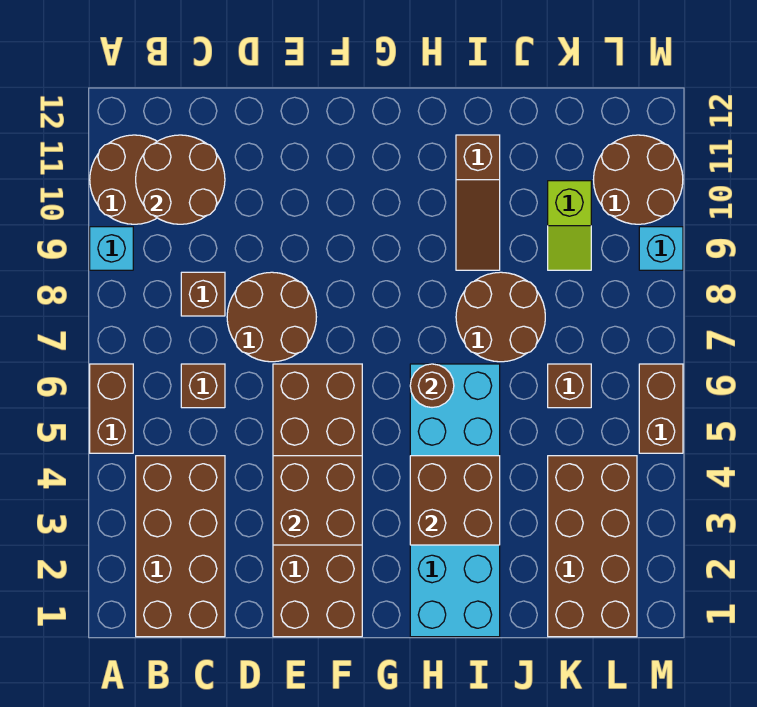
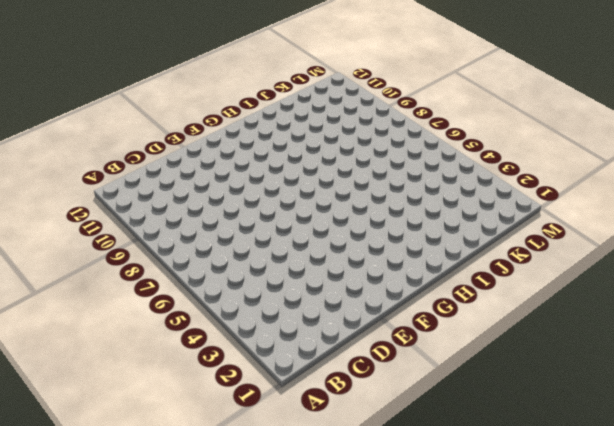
none -> brown brick A5:A6 level 1
none -> cyan brick A9 level 1
none -> brown round brick A10:B11 level 1

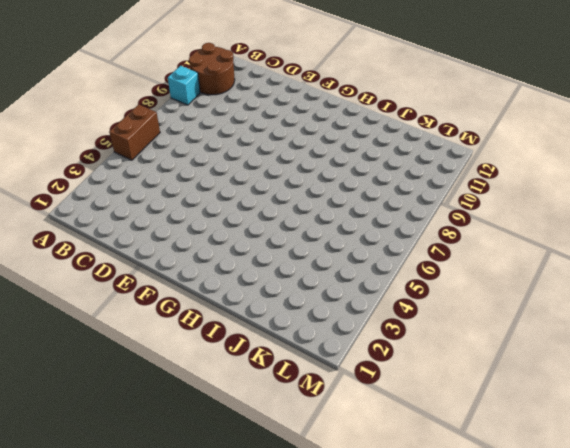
none -> brown brick B1:C4 level 1
none -> brown brick C6 level 1
none -> brown brick C8 level 1

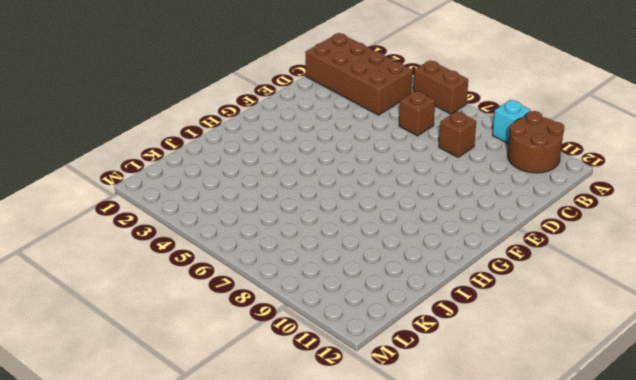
none -> brown round brick D7:E8 level 1
none -> brown brick E1:F6 level 1
none -> cyan brick H1:I6 level 1

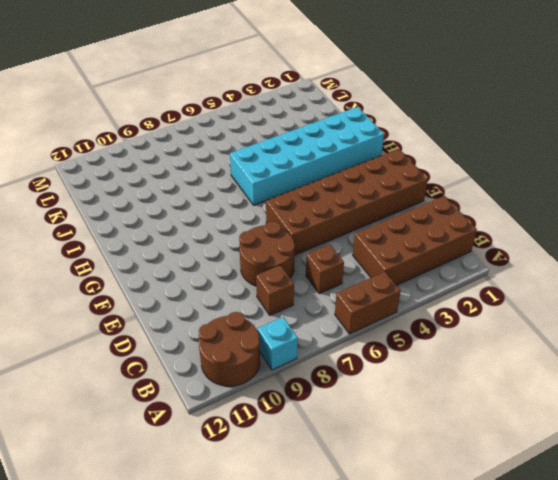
none -> brown round brick I7:J8 level 1
none -> brown slope I9:I11 level 1 top 11
none -> brown brick K1:L4 level 1

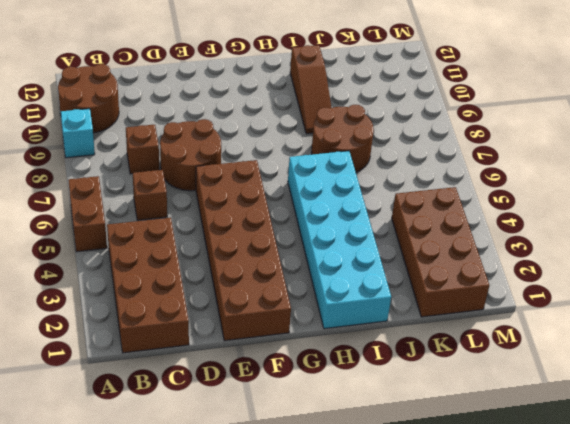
none -> brown brick K6 level 1
none -> lime slope K9:K10 level 1 top 10
none -> brown round brick L10:M11 level 1

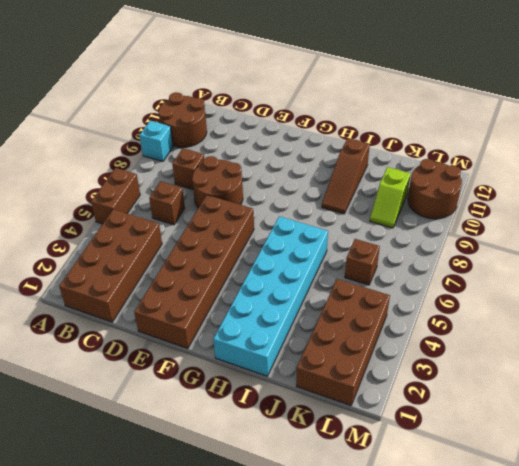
none -> brown round brick I7:J8 level 1
none -> brown brick M5:M6 level 1
none -> cyan brick M9 level 1

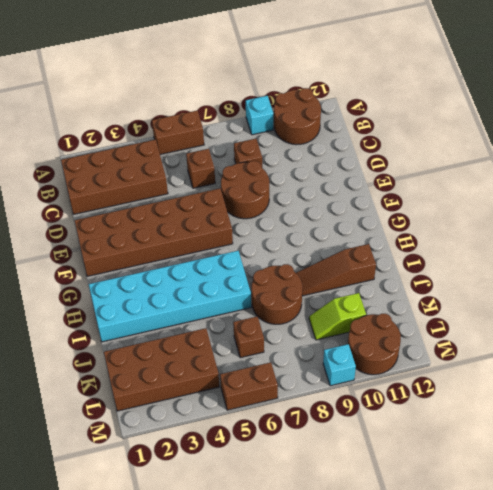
none -> brown round brick B10:C11 level 2
none -> brown brick E3:F4 level 2
none -> brown brick H3:I4 level 2

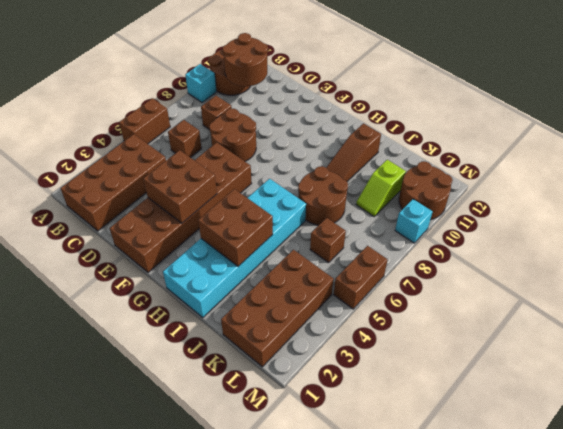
none -> brown round brick H6 level 2

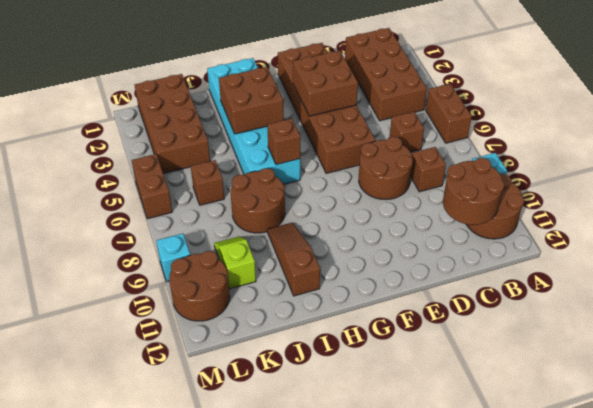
brown brick H6 level 2 -> brown round brick H6 level 2

